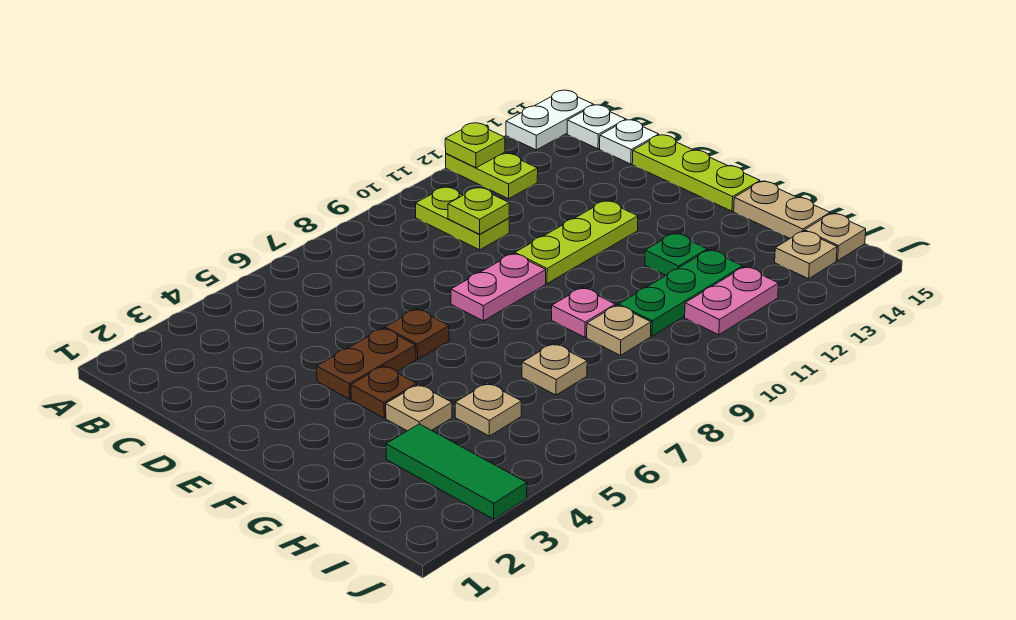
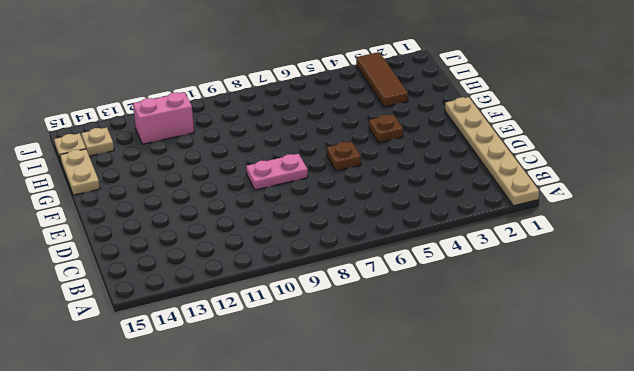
tan plate A1:F1 level 1 -> none
brown tile H3:J3 level 1 -> green tile H3:J3 level 1
pink brick I11:I12 level 1 -> pink plate I11:I12 level 1
none -> lime plate A12:B12 level 1
none -> white plate A14:A15 level 1
none -> lime plate B10:C10 level 1

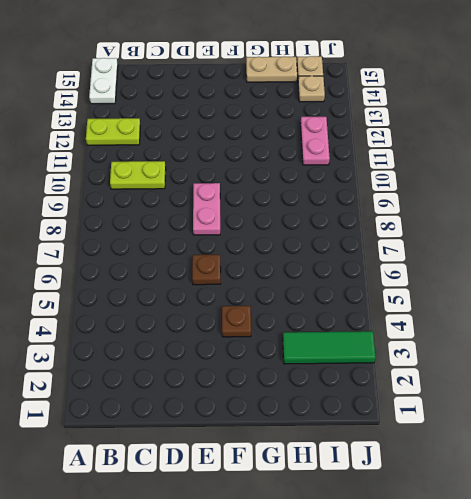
none -> white plate B15 level 1
none -> white plate C15 level 1
none -> lime plate D15:F15 level 1

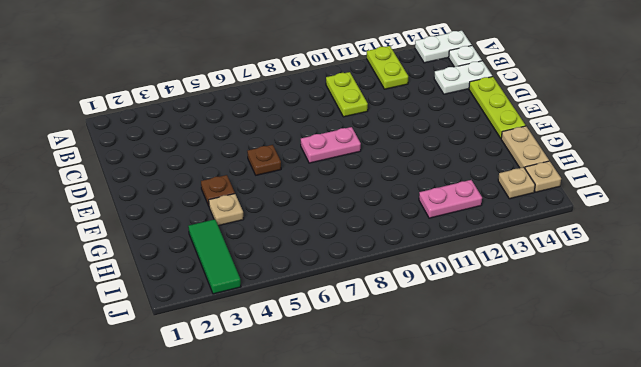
white plate C14:C15 level 1 -> white plate C15 level 1
none -> brown plate E4:E5 level 1
none -> lime plate E10:E12 level 1
none -> pink plate G9 level 1

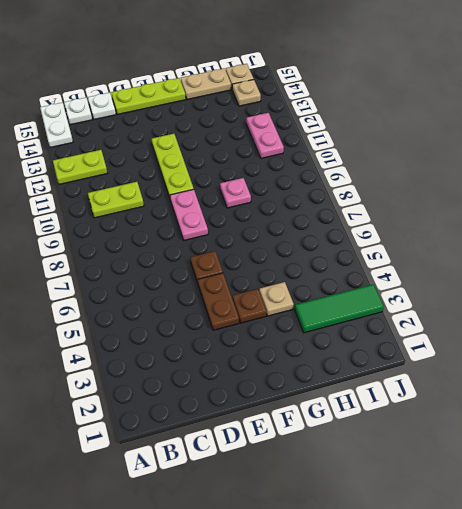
none -> green plate G12 level 1
none -> tan plate H5 level 1
none -> tan plate H7 level 1

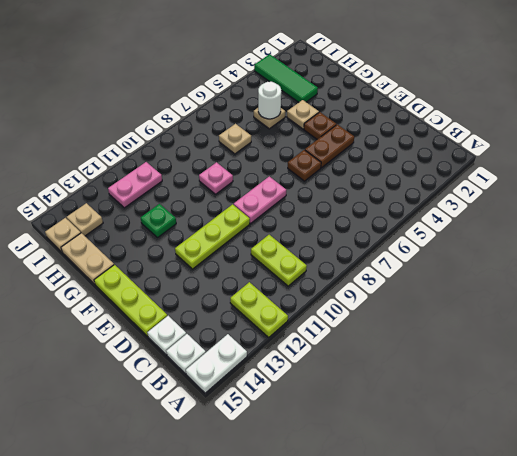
white round brick H5 level 2 -> none
none -> tan plate H9 level 1
none -> green plate H10:H12 level 1
none -> lime plate A12 level 2

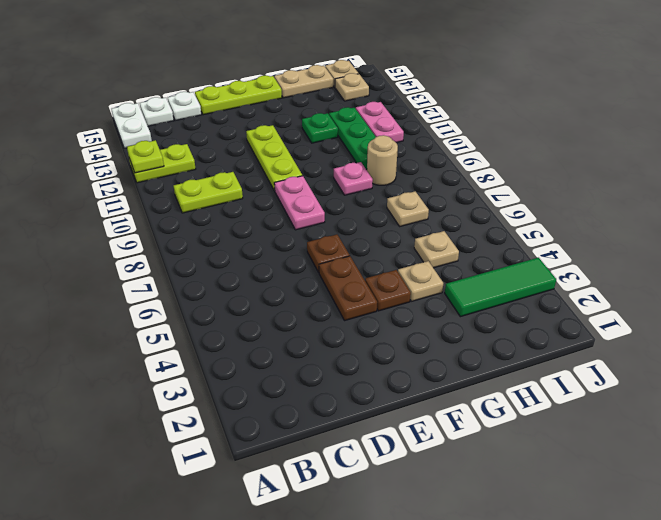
tan round brick H9 level 1 -> tan plate H9 level 1
none -> lime plate C10 level 2

